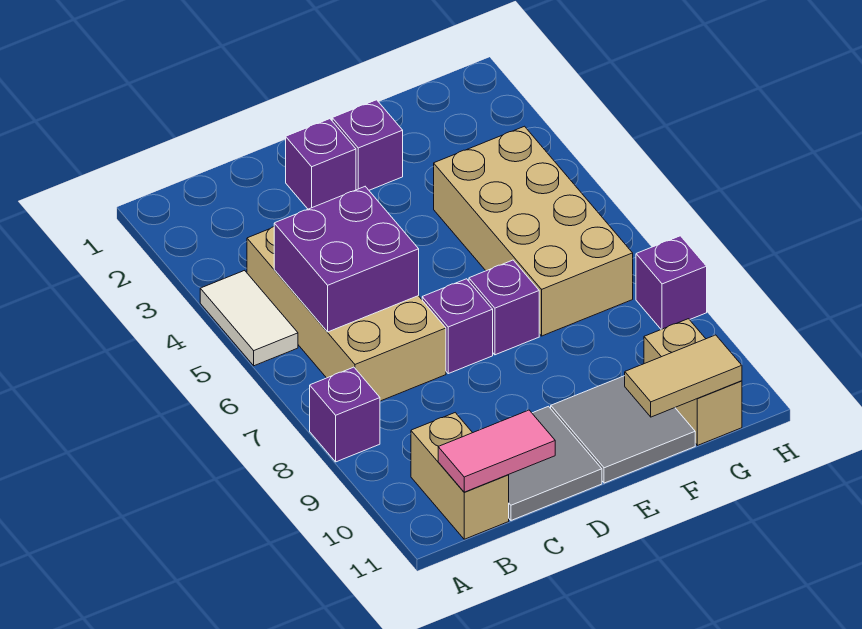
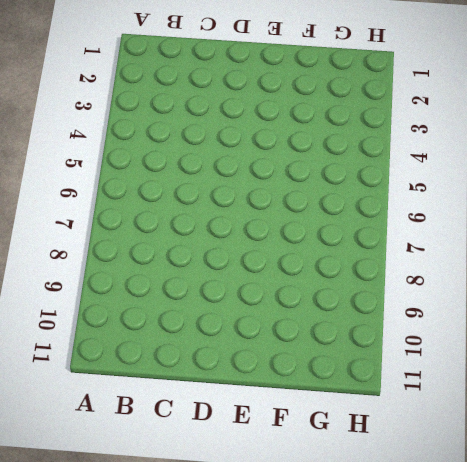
none -> white tile A4:A5 level 1
none -> purple brick A8 level 1
none -> tan brick B4:C7 level 1

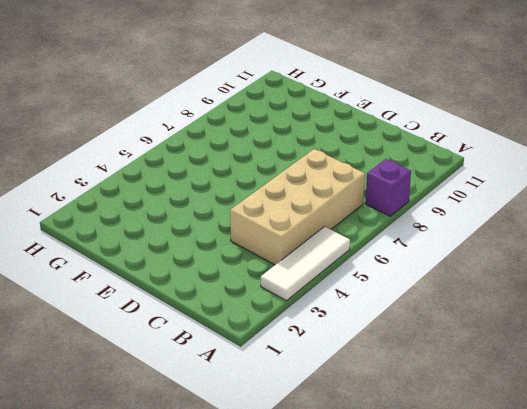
white tile A3:A5 level 1 -> white tile A4:A5 level 1
none -> tan brick B10:B11 level 1
none -> grey tile C10:D11 level 1
none -> purple brick D2 level 1

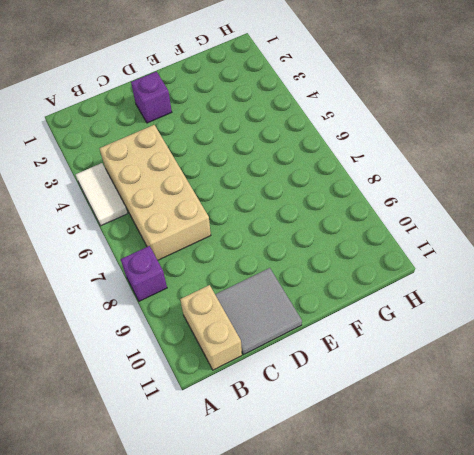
none -> purple brick D7 level 1
none -> purple brick E2 level 1
none -> purple brick E7 level 1

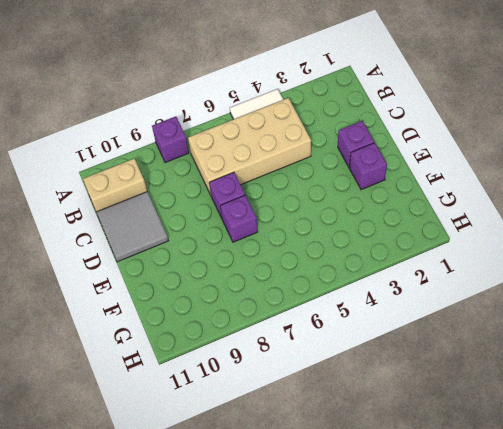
none -> grey tile E10:F11 level 1
none -> tan brick F4:G7 level 1
none -> tan brick G10:G11 level 1

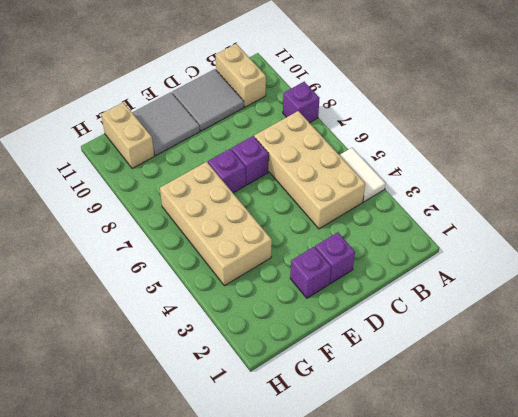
none -> purple brick H8 level 1
none -> purple brick B5:C6 level 2
none -> pink tile B11:C11 level 2

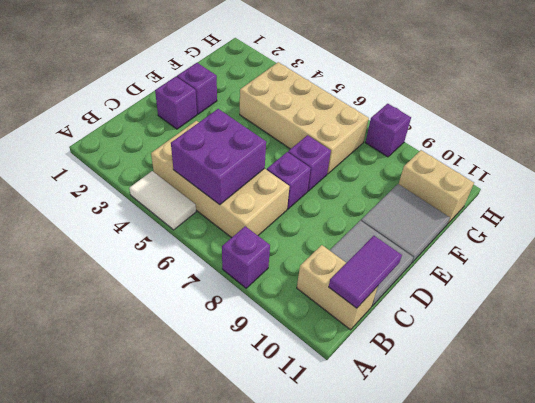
purple tile B11:C11 level 2 -> pink tile B11:C11 level 2
none -> tan tile F11:G11 level 2

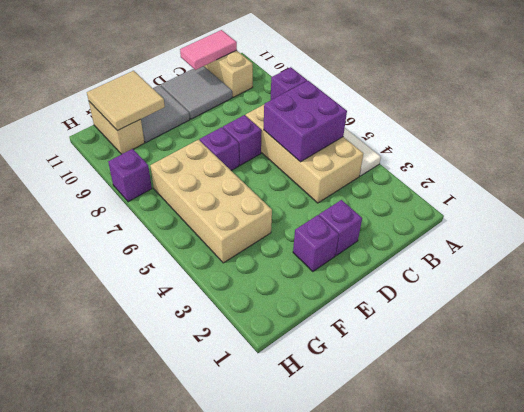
tan tile F10:G11 level 2 -> tan tile F11:G11 level 2

